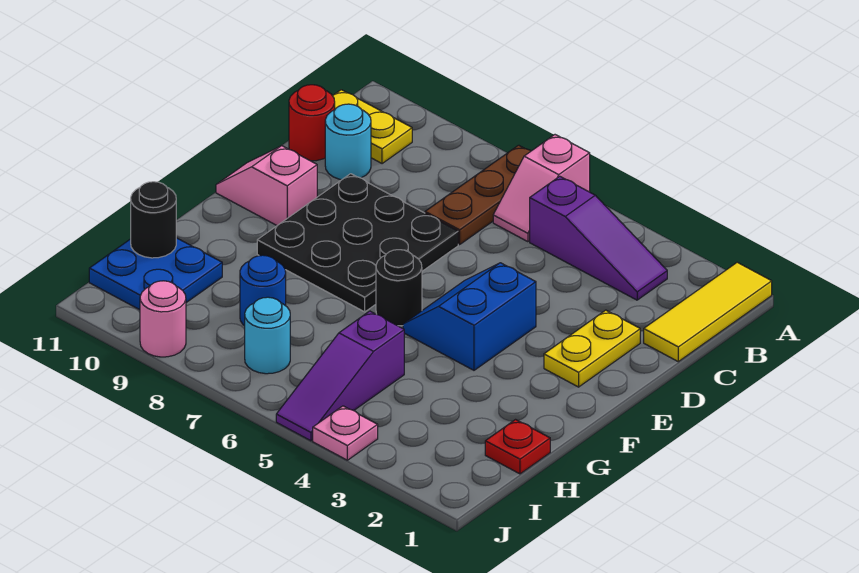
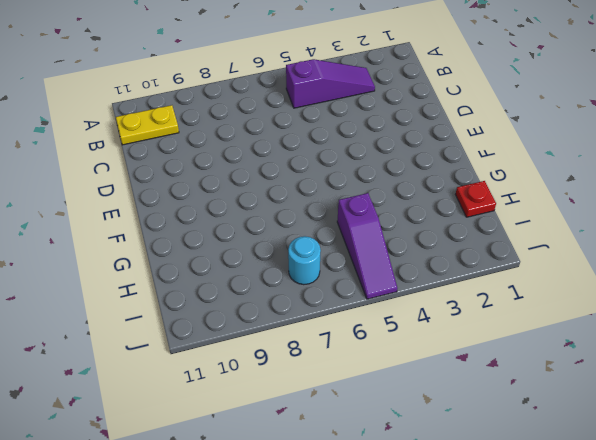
none -> yellow tile A1:C1 level 1
none -> pink slope A6:B6 level 1 top A
none -> brown plate A7:C7 level 1

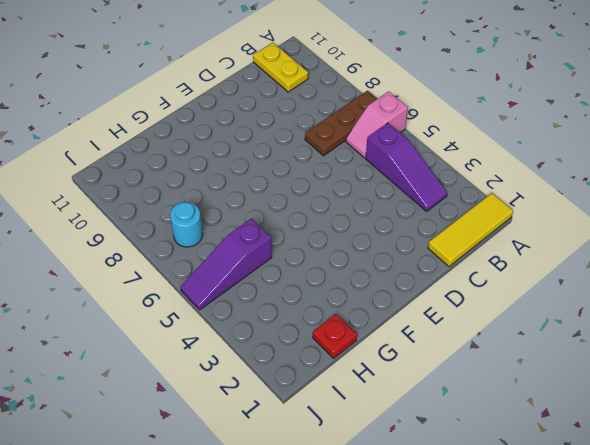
none -> cyan round brick C10 level 1
none -> red round brick C11 level 1
none -> yellow plate D2:E2 level 1

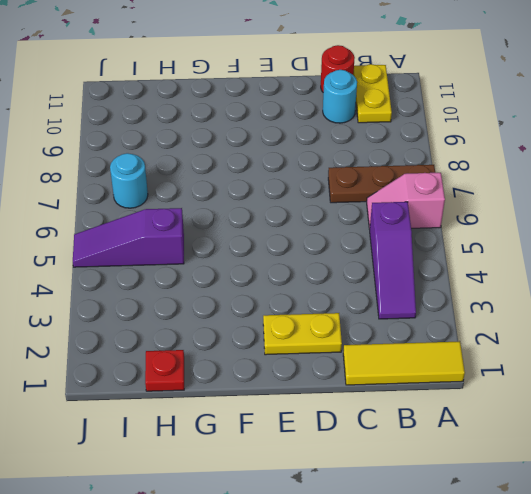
none -> black plate D7:F9 level 1
none -> blue slope E4:F5 level 1 top 4
none -> pink slope E10:E11 level 1 top 10

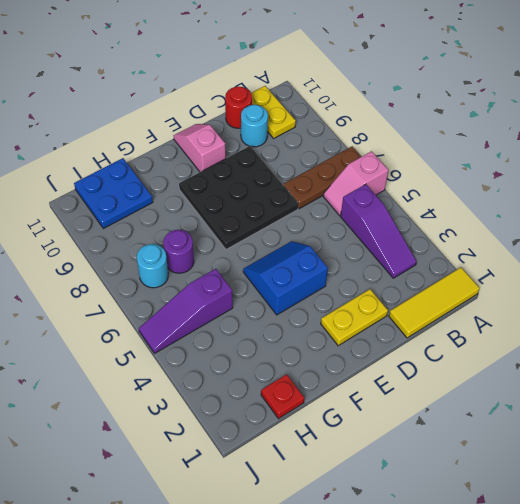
purple round brick H7 level 1 -> none
none -> black round brick F6 level 1
none -> blue round brick H8 level 1
none -> pink plate J4 level 1

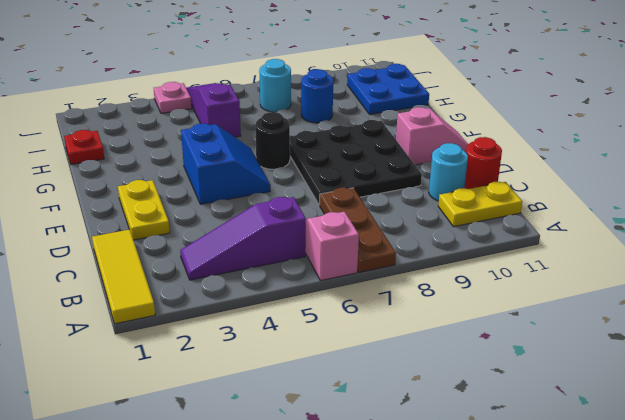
none -> pink round brick J9 level 1
none -> black round brick H11 level 2

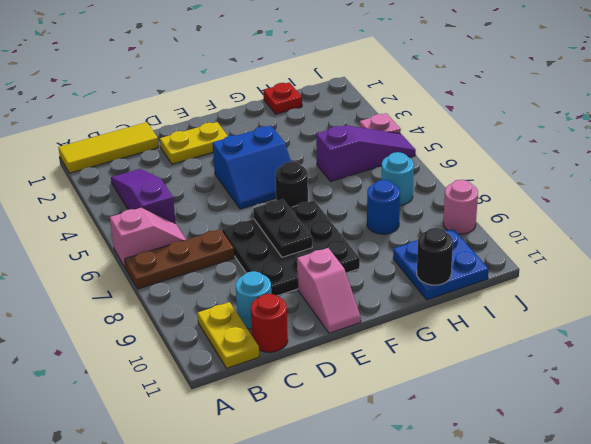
black plate E7:E8 level 2 -> none

